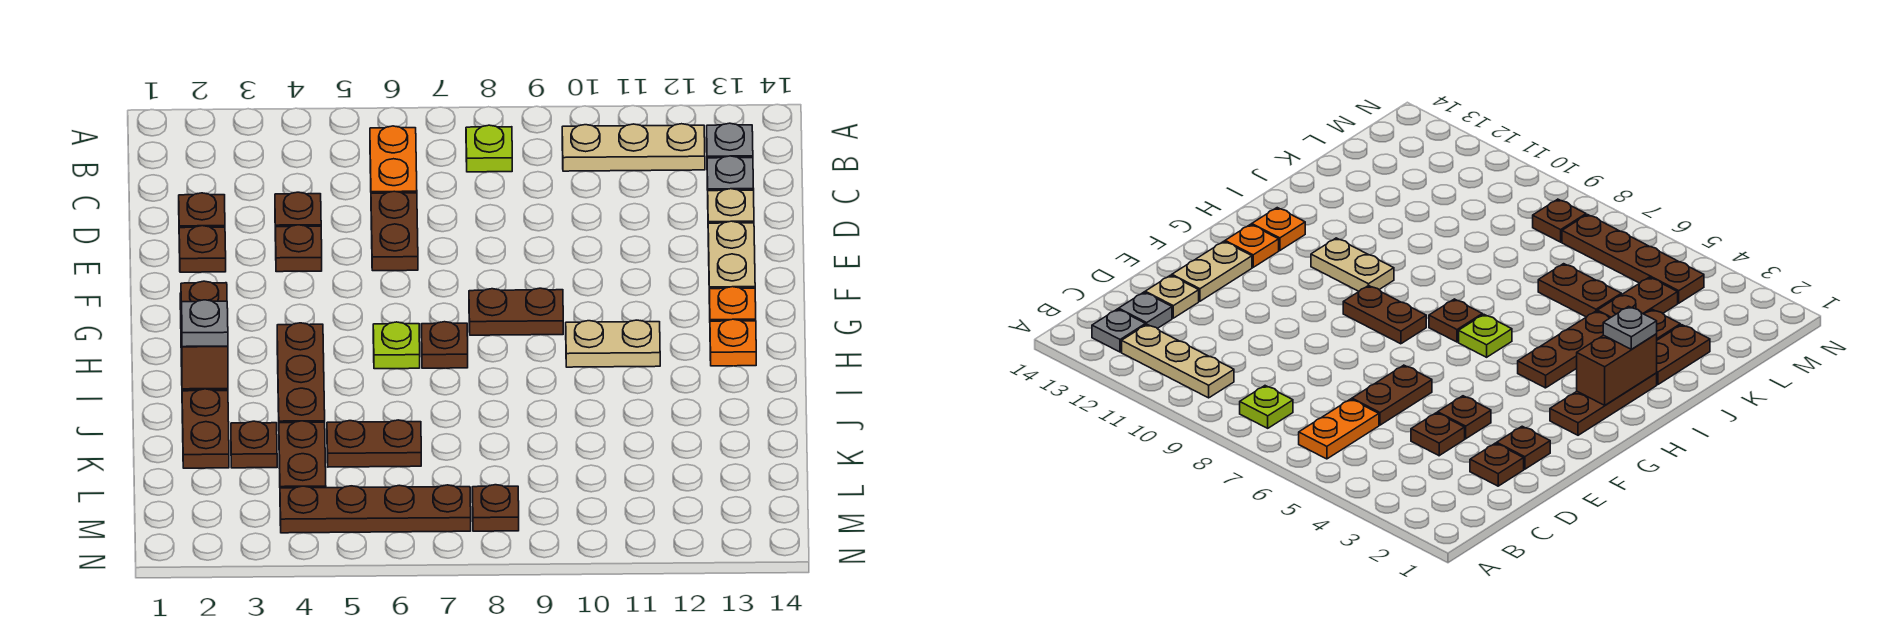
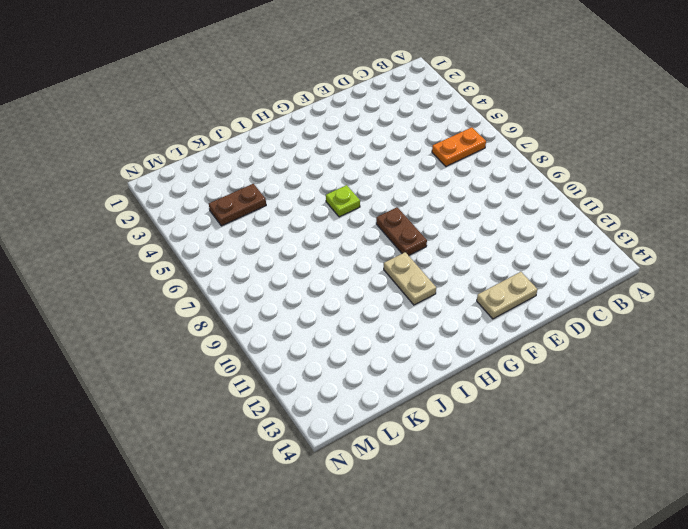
none -> lime plate B8 level 1
none -> tan plate B10:B12 level 1
none -> grey plate B13 level 1

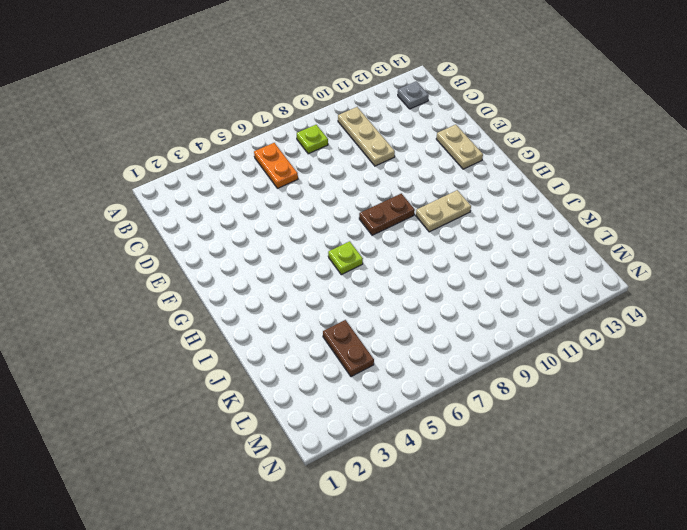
tan plate B10:D10 level 1 -> tan plate B10:B12 level 1
none -> grey plate C13 level 1
none -> brown plate D2 level 1
none -> brown plate D4 level 1

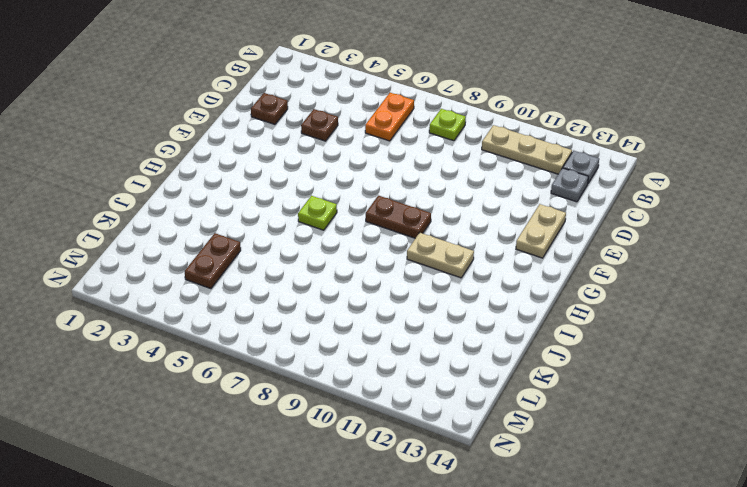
none -> brown plate D6:E6 level 1
none -> tan plate D13 level 1
none -> brown plate E2 level 1

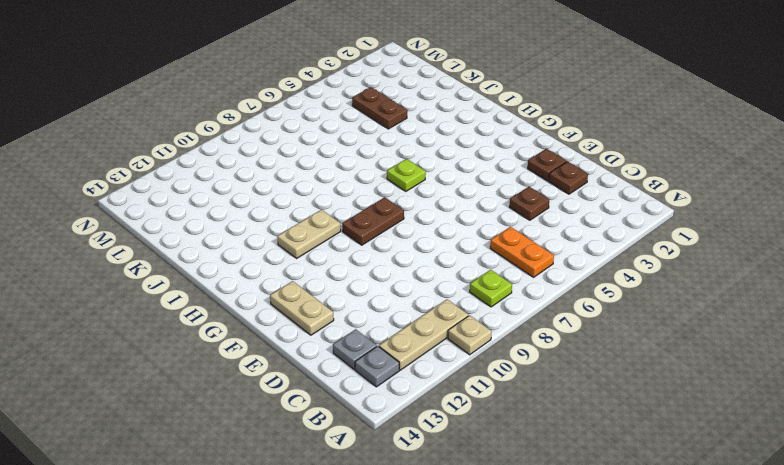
tan plate A10 level 1 -> tan plate D13 level 1
none -> brown plate D6:E6 level 1
none -> brown plate E4 level 1
none -> brown plate G2:I2 level 1

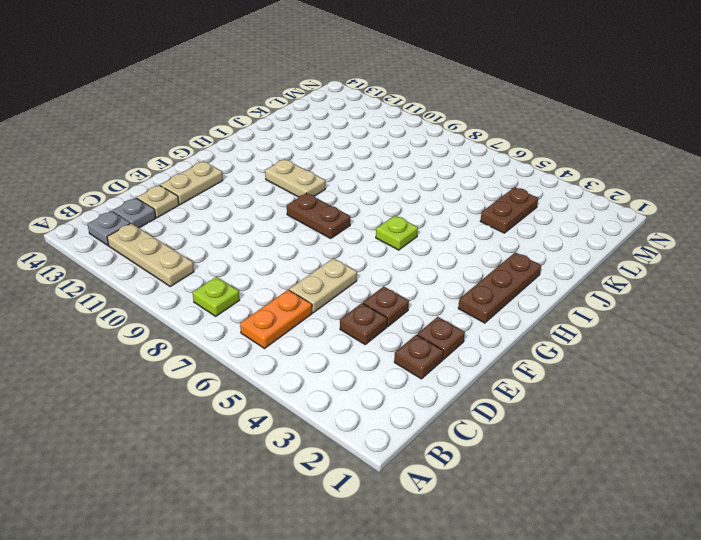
tan plate D6:E6 level 1 -> brown plate D6:E6 level 1
none -> orange plate G13 level 1
none -> brown plate H4:J4 level 1
none -> brown plate H7 level 1

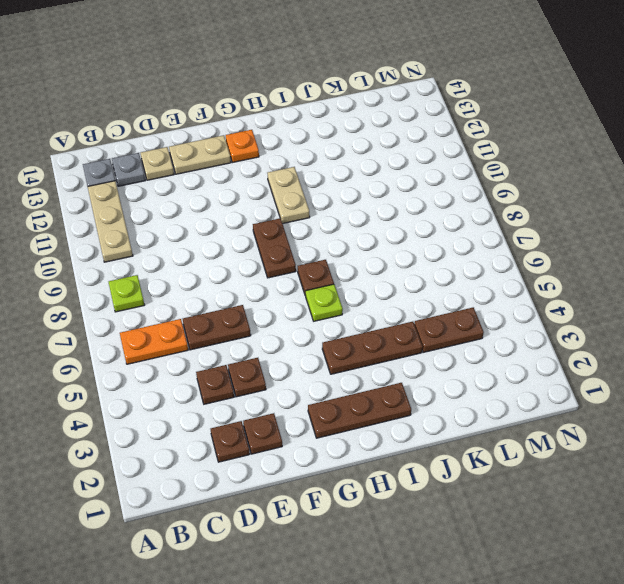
none -> orange plate H13 level 1
none -> brown plate J2:K2 level 1
none -> brown plate K3 level 1

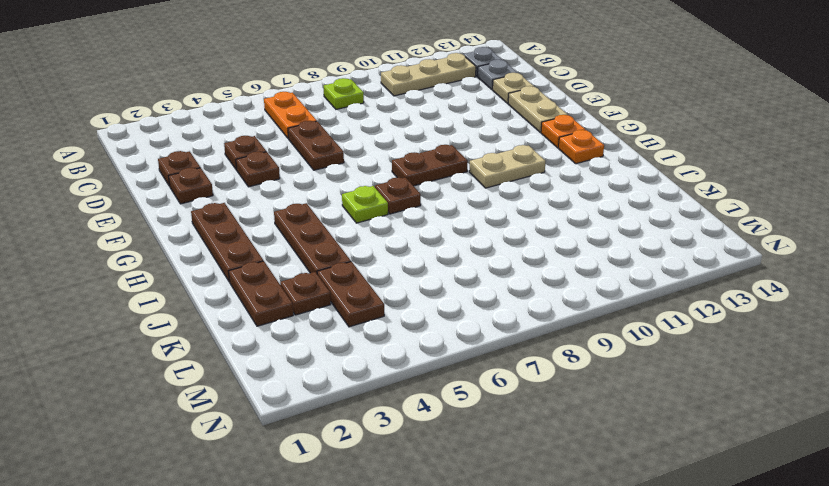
none -> brown plate K5:K6 level 1
none -> brown plate M4:M7 level 1
none -> brown plate M8 level 1

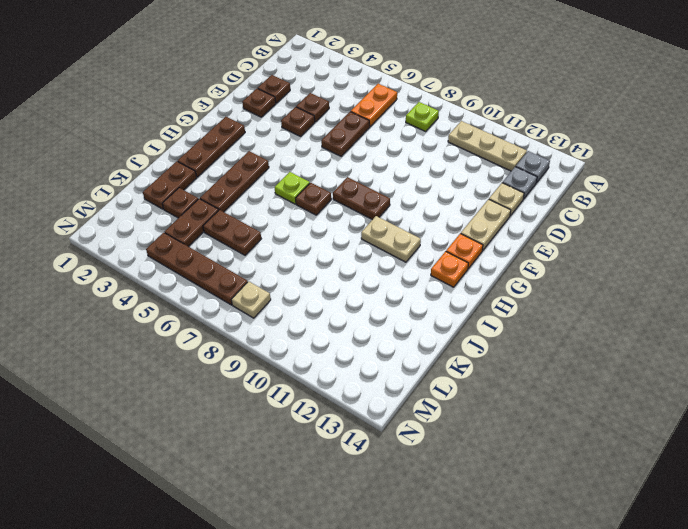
tan plate M8 level 1 -> brown plate M8 level 1
none -> brown brick H2:I2 level 2
none -> grey plate I2 level 3

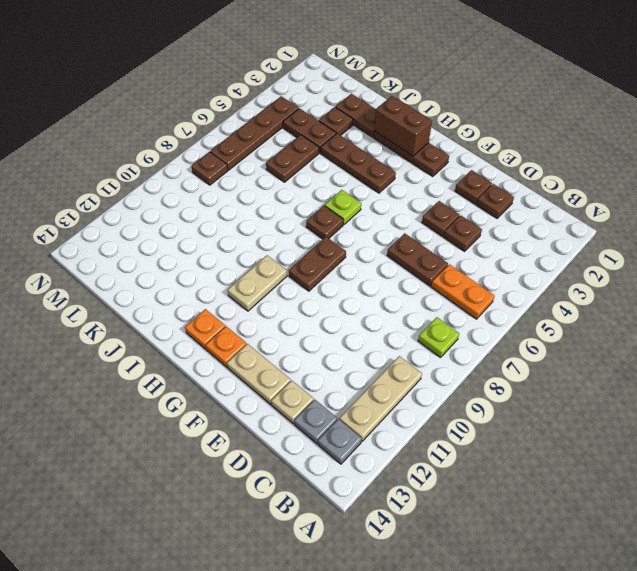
none -> grey plate I2 level 3

